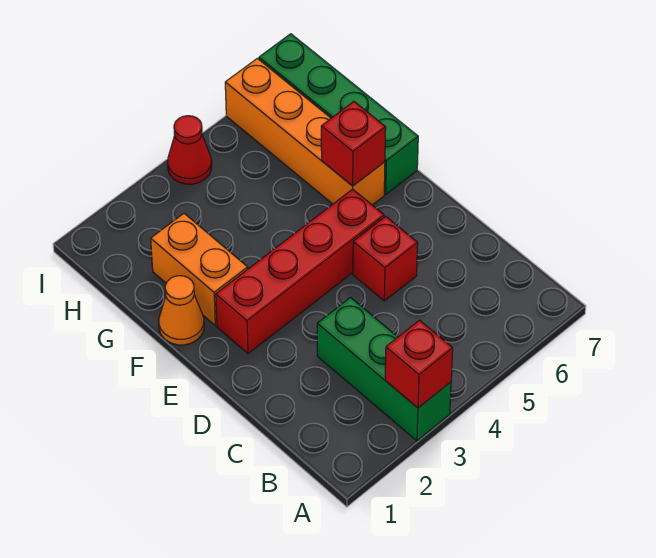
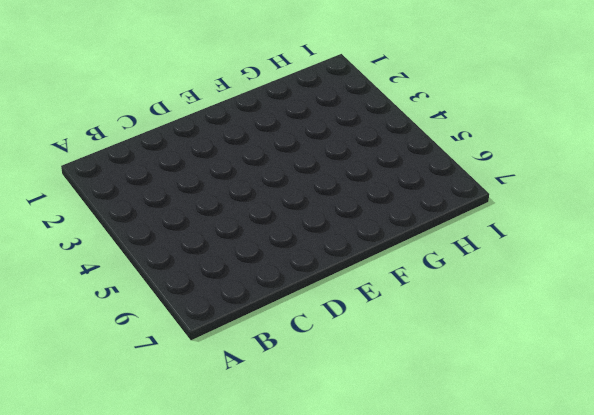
none -> green brick A3:C3 level 1
none -> red brick D5 level 1

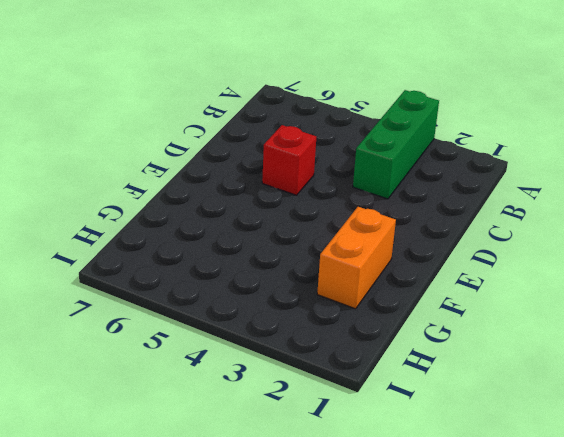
none -> red brick E2:E5 level 1
none -> orange cone F1 level 1

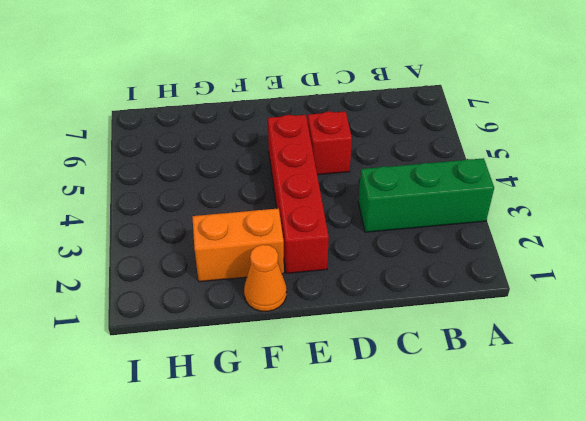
none -> orange brick F6:I6 level 1
none -> green brick F7:I7 level 1

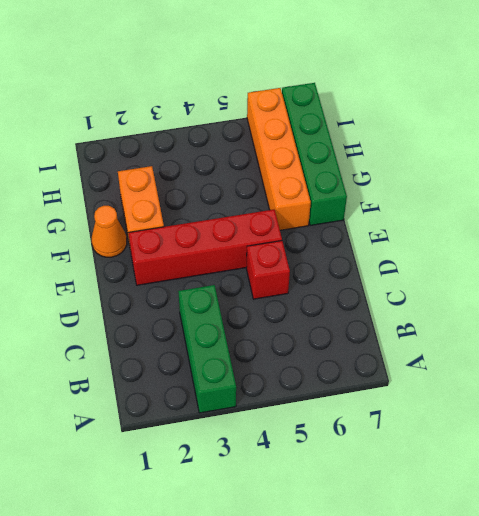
none -> red cone I4 level 1
none -> red brick A3 level 2

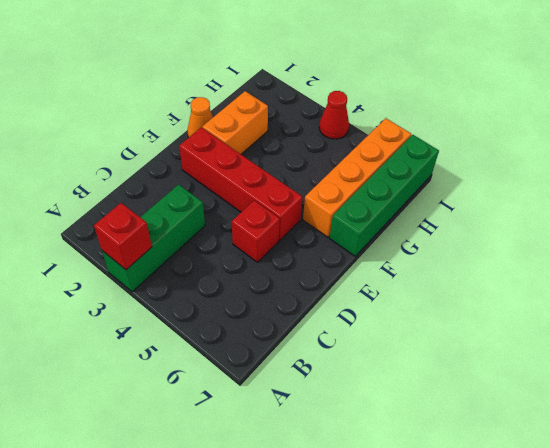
none -> red brick F6 level 2

